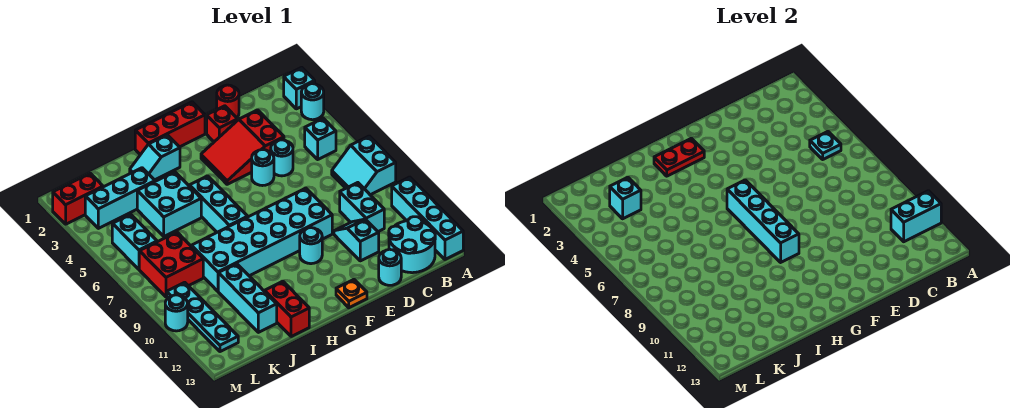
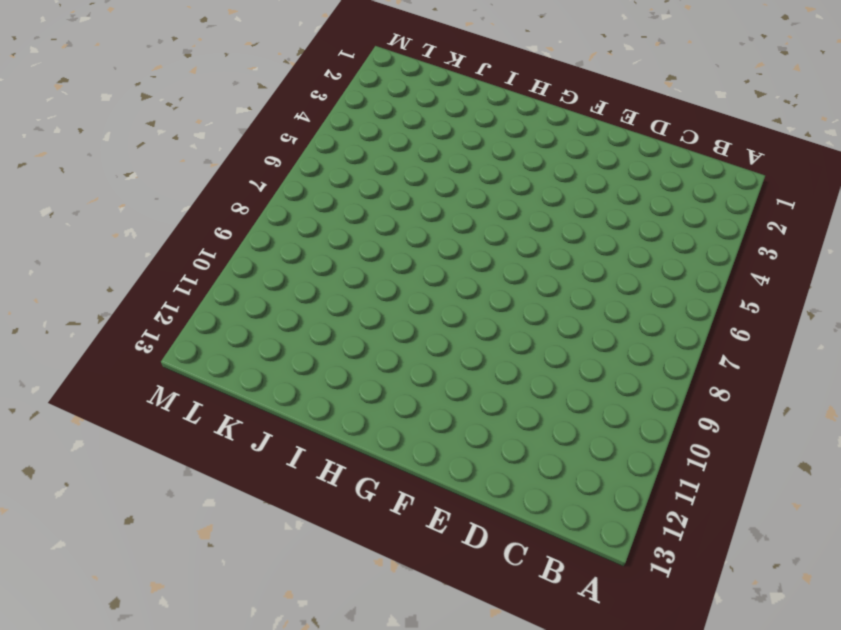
none -> cyan brick A2 level 1
none -> cyan round brick A3 level 1
none -> cyan slope A7:B8 level 1 top A
none -> cyan brick A10:A13 level 1

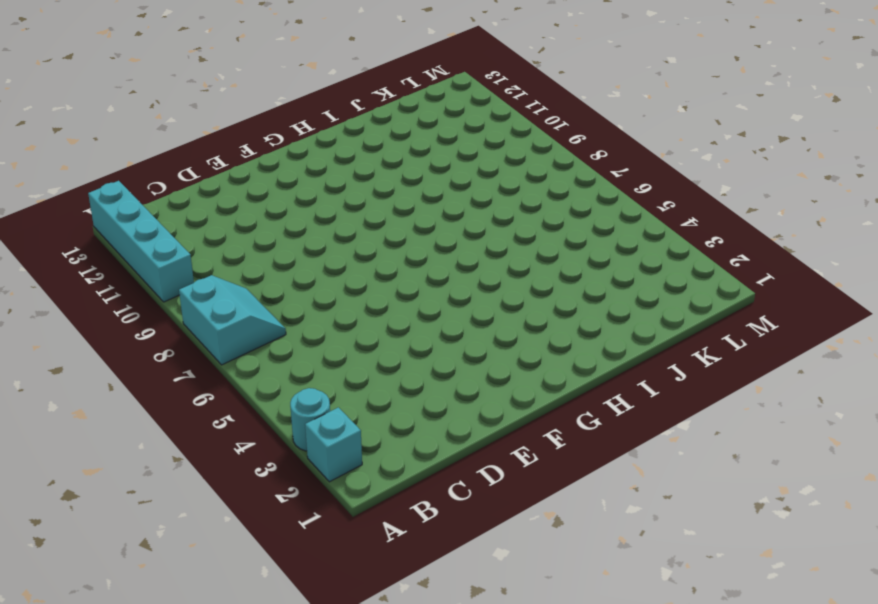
none -> cyan brick B5 level 1
none -> cyan round brick B12:C13 level 1
none -> cyan brick C9:C10 level 1
none -> red round brick D1 level 1

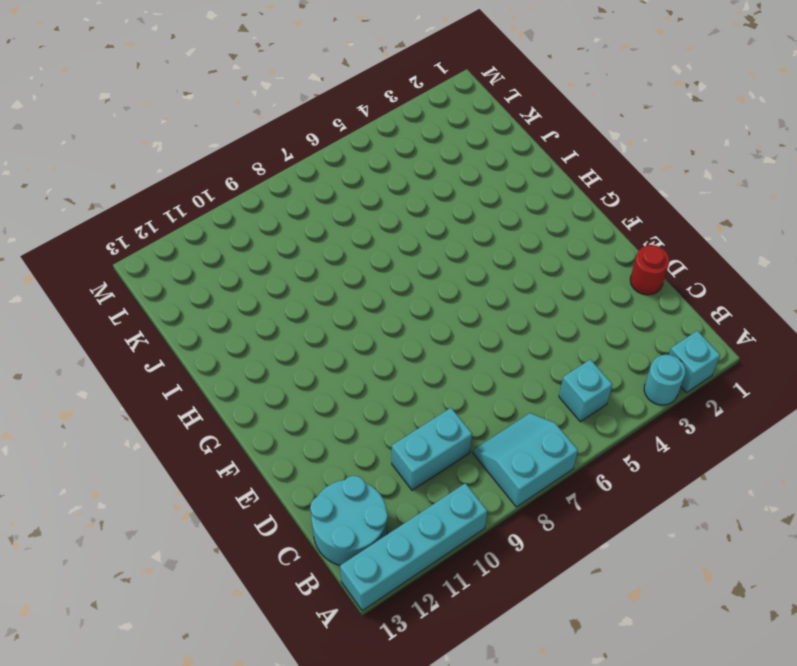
none -> red slope D3:F4 level 1 top D
none -> cyan round brick D5 level 1
none -> cyan slope D10:D11 level 1 top 11
none -> cyan round brick D13 level 1

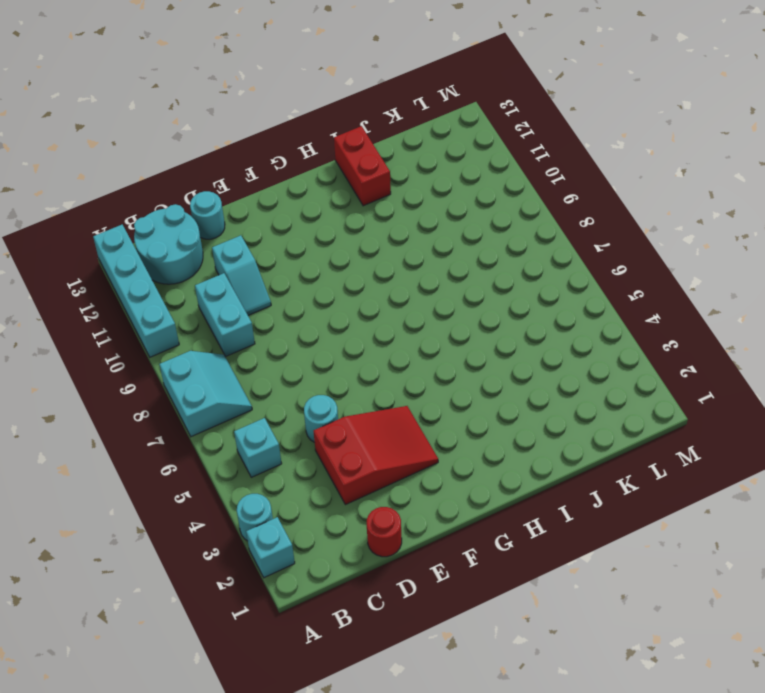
none -> red brick E2 level 1
none -> cyan round brick E5 level 1
none -> cyan brick E8:J9 level 1
none -> red brick F1:H1 level 1

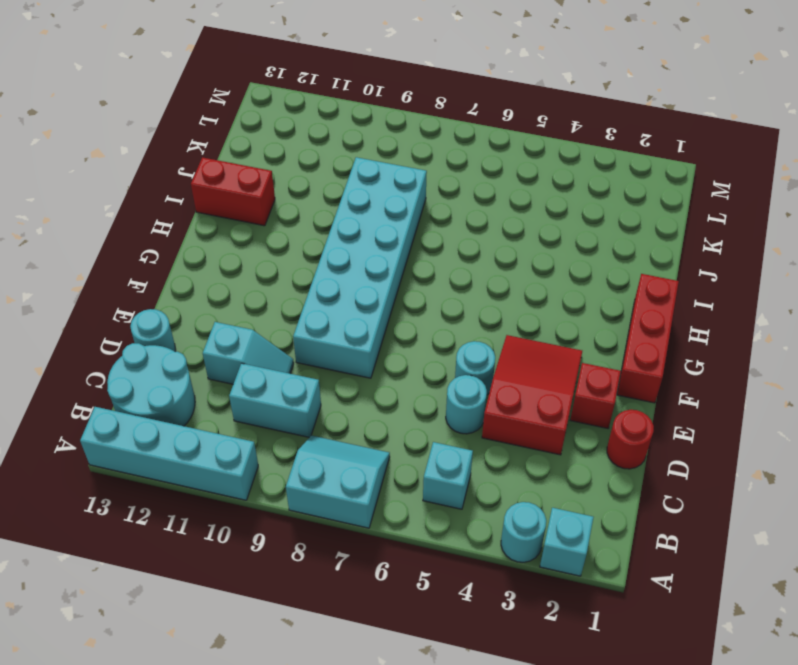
none -> cyan round brick F10 level 1
none -> orange plate F13 level 1
none -> cyan slope H2:I2 level 1 top H
none -> cyan brick H5:H7 level 1

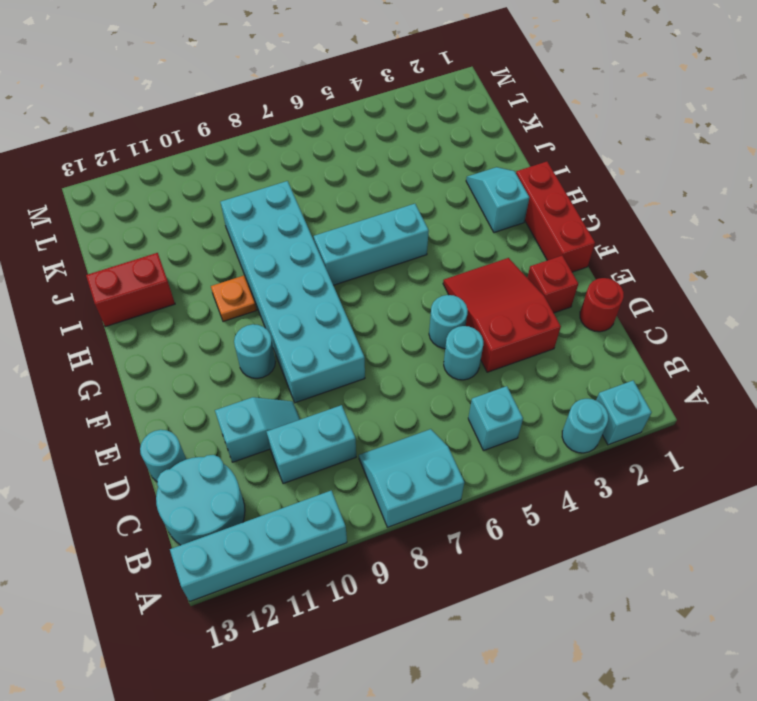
orange plate H10 level 1 -> orange plate F13 level 1
none -> cyan brick I4:J5 level 1
none -> cyan brick J3:L3 level 1
none -> cyan brick J10:J12 level 1
none -> red brick K7:L8 level 1

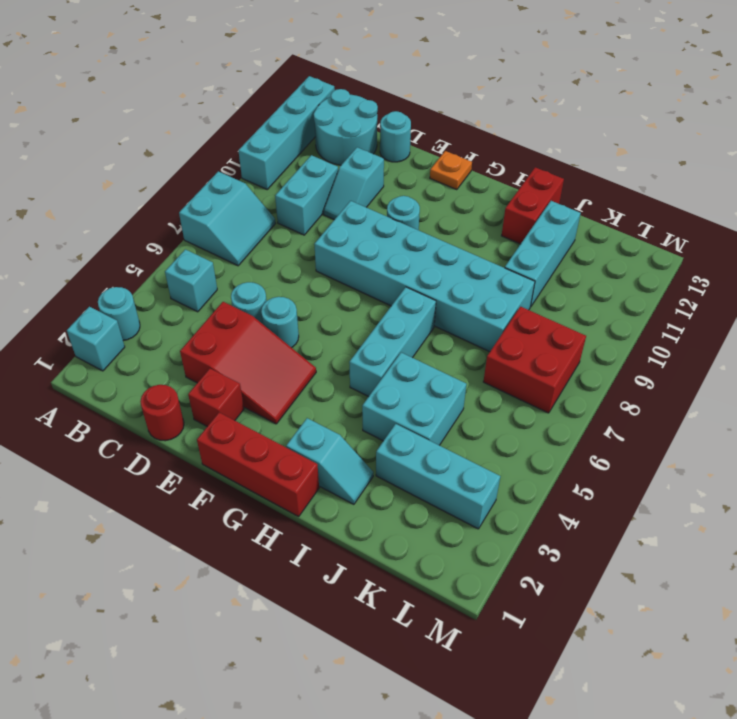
none -> red brick L2:M2 level 1
none -> cyan brick L5:L6 level 1
none -> cyan plate L9:L12 level 1
none -> cyan round brick M10 level 1

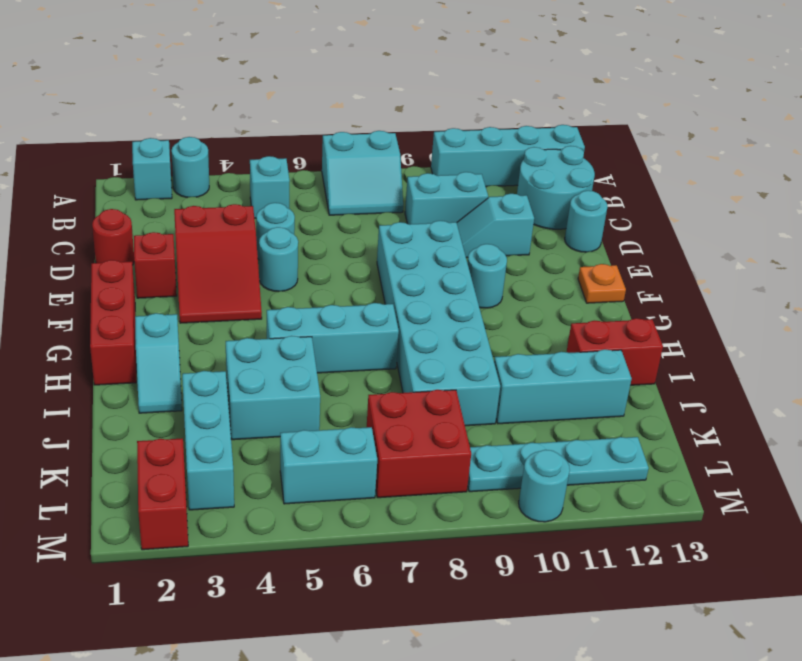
none -> cyan brick A11:B11 level 2
none -> cyan plate B5 level 2
none -> red plate G2:H2 level 2
none -> cyan brick G6:G9 level 2

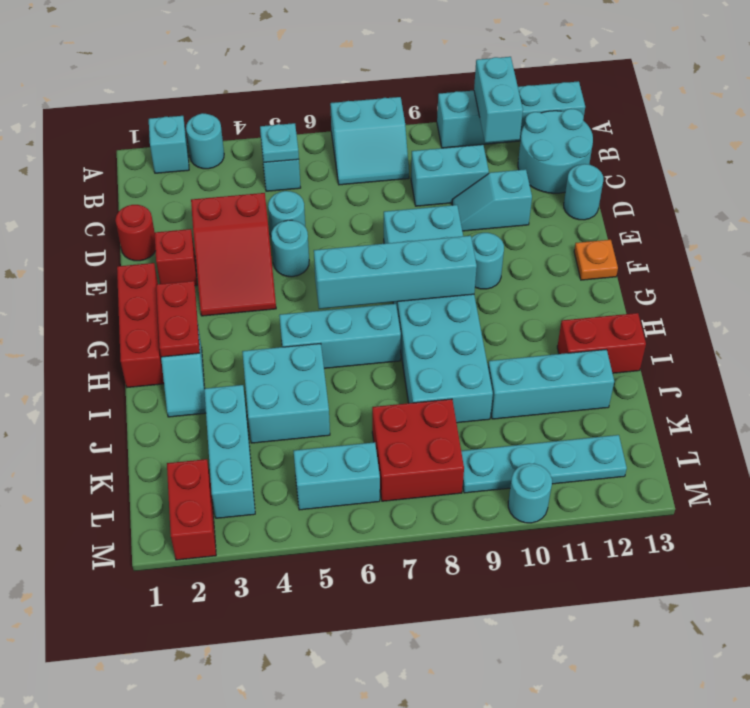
none -> cyan brick K3 level 2

